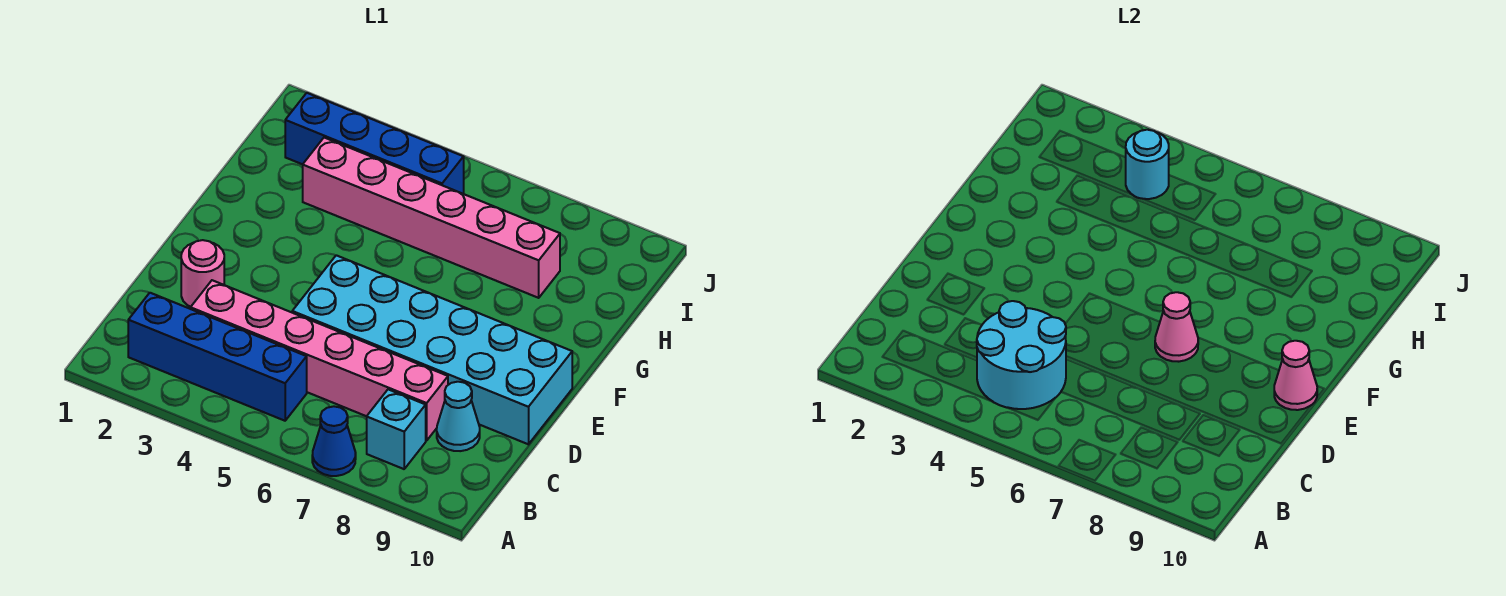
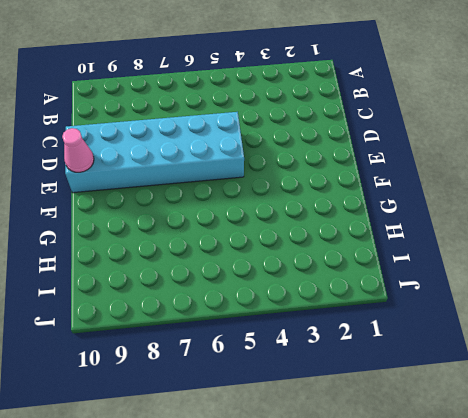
none -> blue cone A7 level 1
none -> blue brick B2:B5 level 1
none -> cyan brick B8 level 1

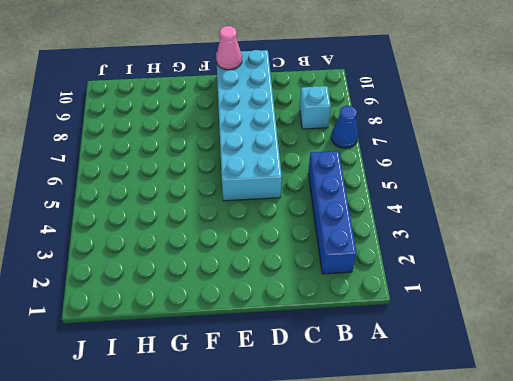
none -> pink brick C3:C8 level 1
none -> cyan cone C9 level 1
none -> pink round brick D2 level 1

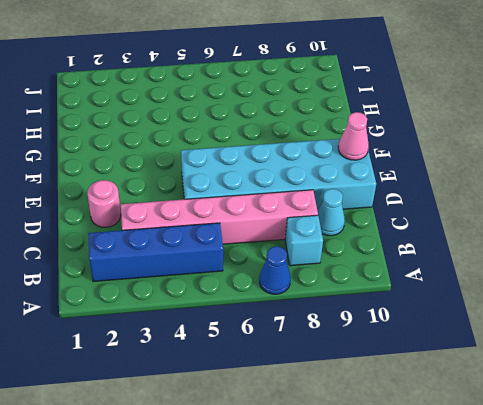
none -> pink brick H3:H8 level 1
none -> blue brick I2:I5 level 1
none -> cyan round brick B4:C5 level 2

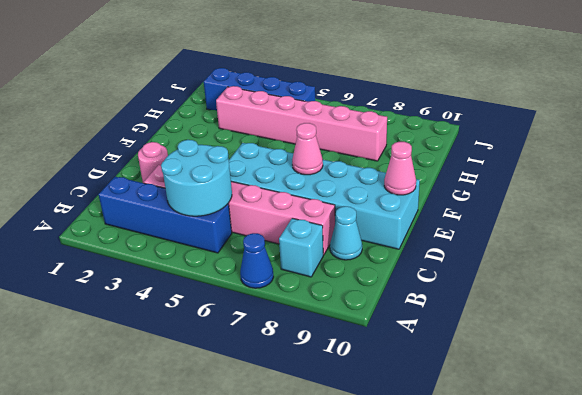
none -> cyan round brick I4 level 2

